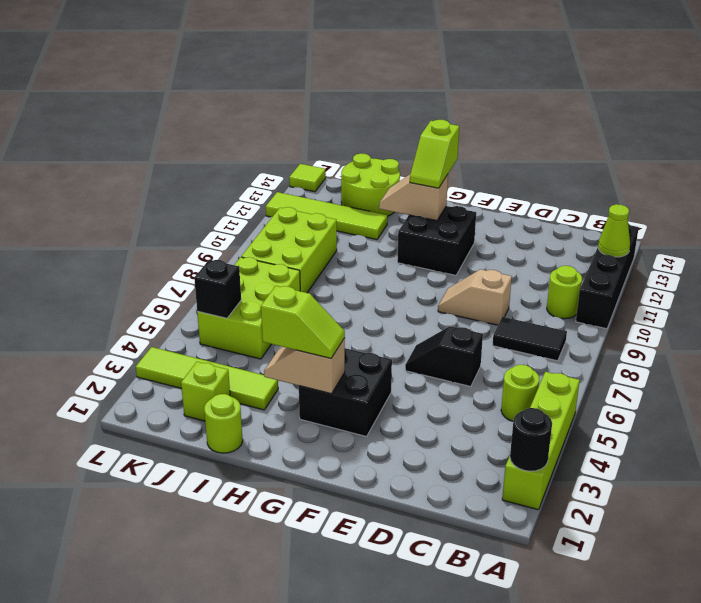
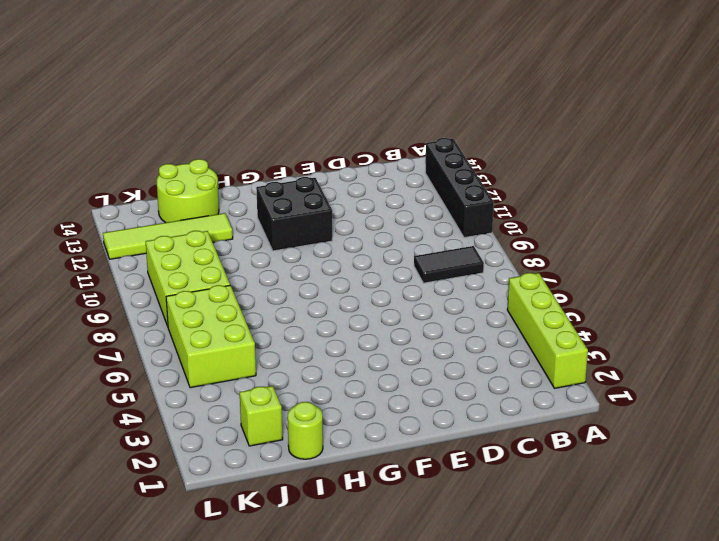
none -> lime round brick B5 level 1
none -> lime round brick B10 level 1
none -> black slope D6:E6 level 1 top D

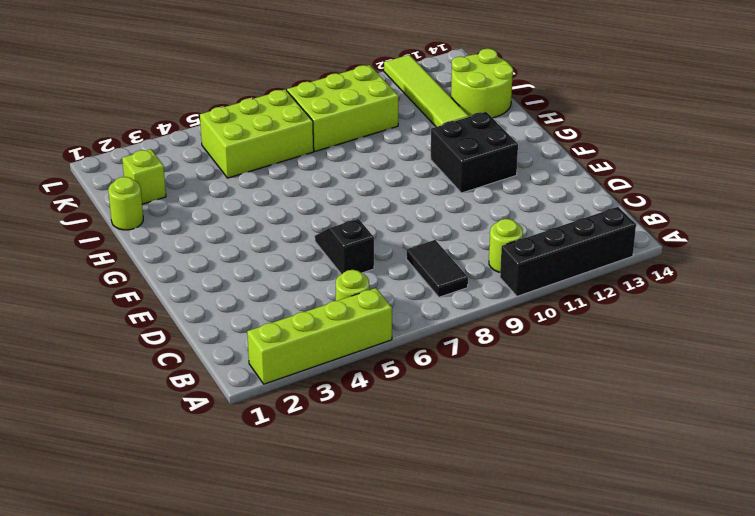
none -> tan slope D9:E9 level 1 top D
none -> black brick F3:G4 level 1
none -> lime tile I3:L3 level 1

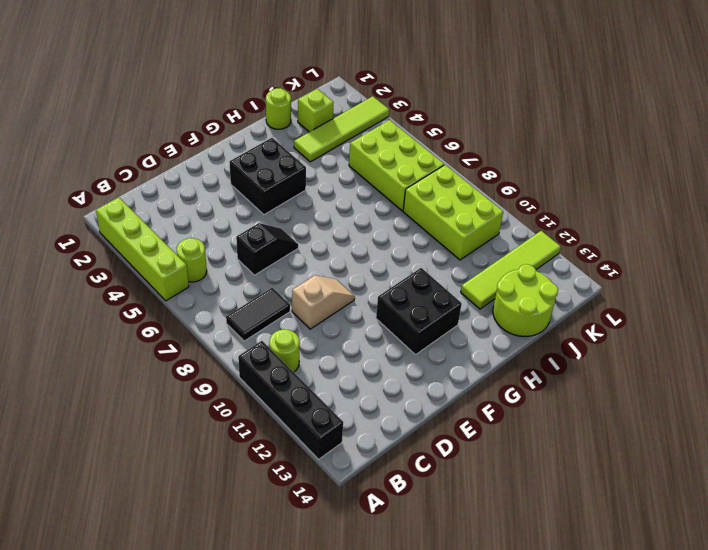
none -> lime tile L14 level 1
none -> black round brick A2 level 2
none -> lime cone A12 level 2

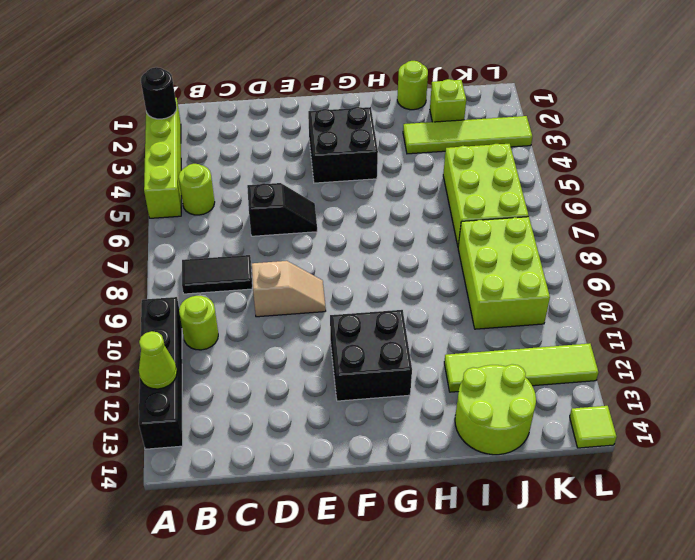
none -> tan slope G3:H3 level 2 top G
none -> tan slope G12:H12 level 2 top G
none -> black brick K5 level 2

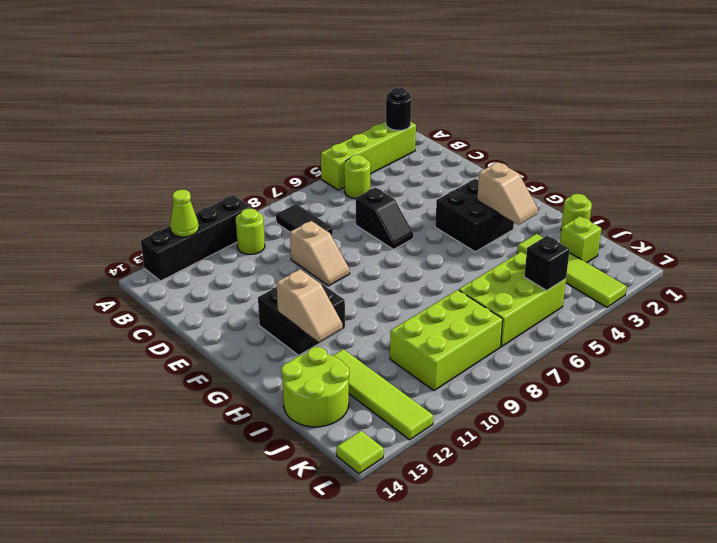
none -> lime slope G3:H3 level 3 top H
none -> lime slope G12:G13 level 3 top 13

